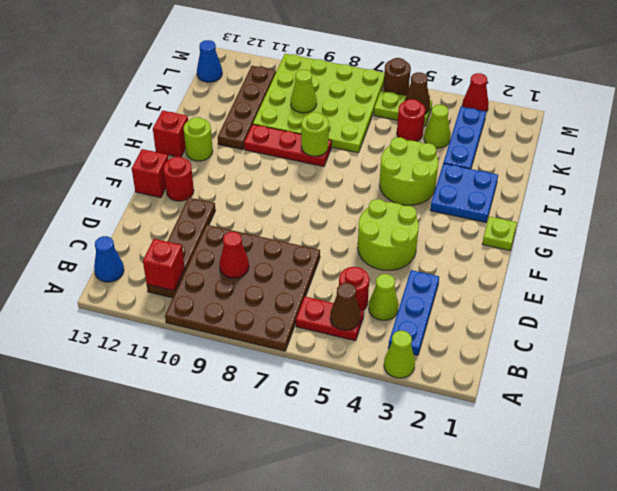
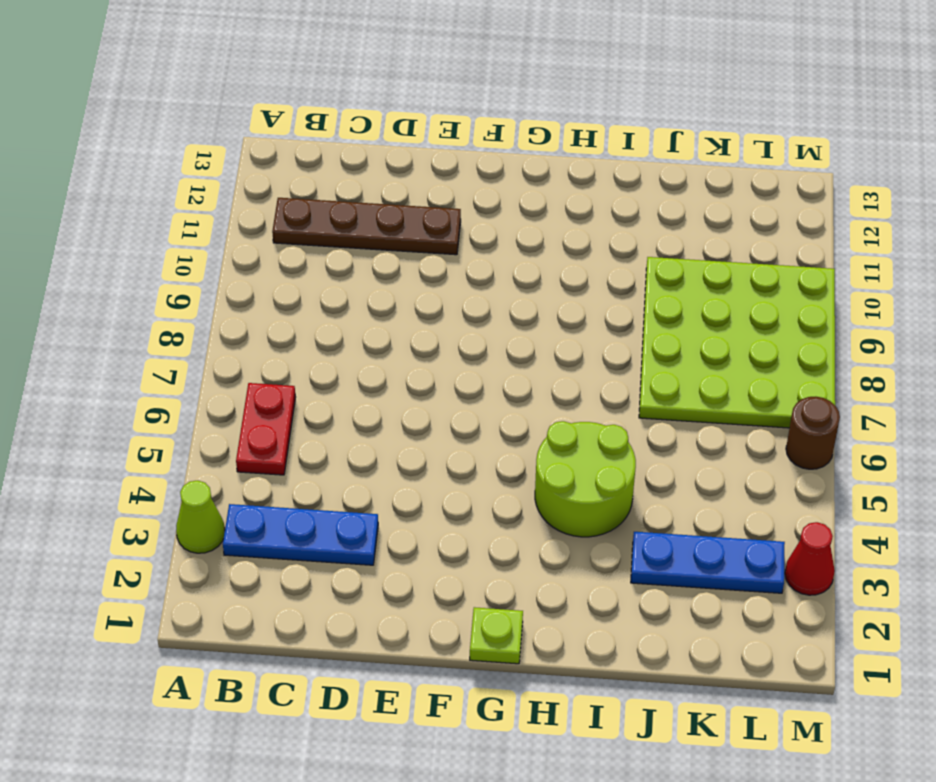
none -> brown plate A7:D10 level 1
none -> blue cone B13 level 1
none -> lime cone C4 level 1
none -> red round brick C5 level 1

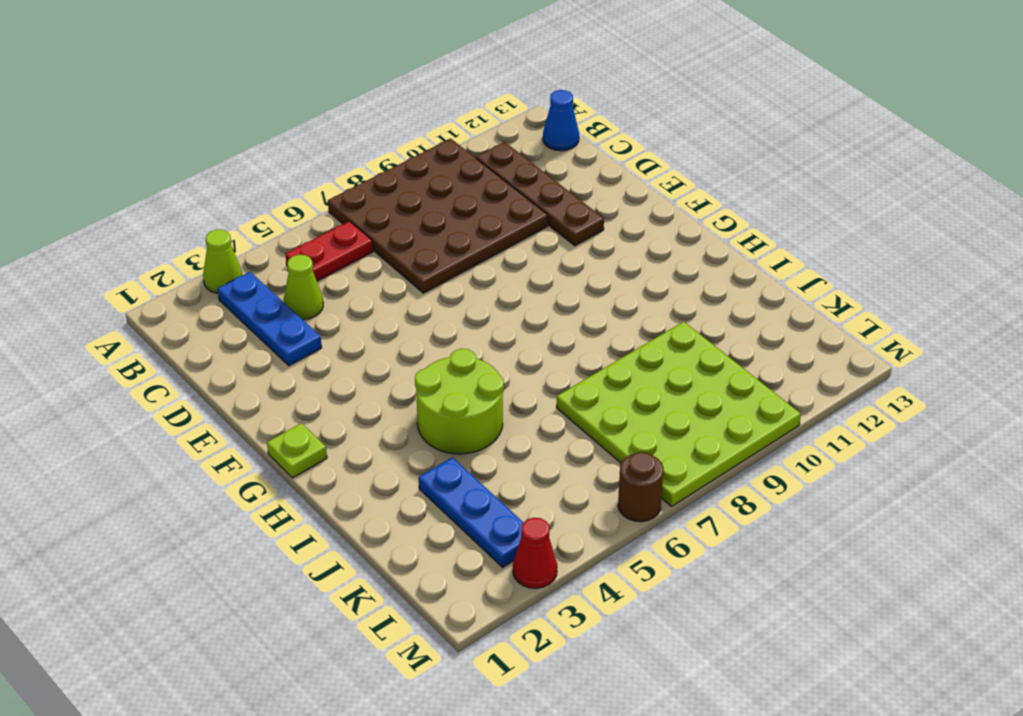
none -> red round brick C5 level 1
none -> lime round brick E4:F5 level 1
none -> red round brick F12 level 1
none -> red brick F13 level 1

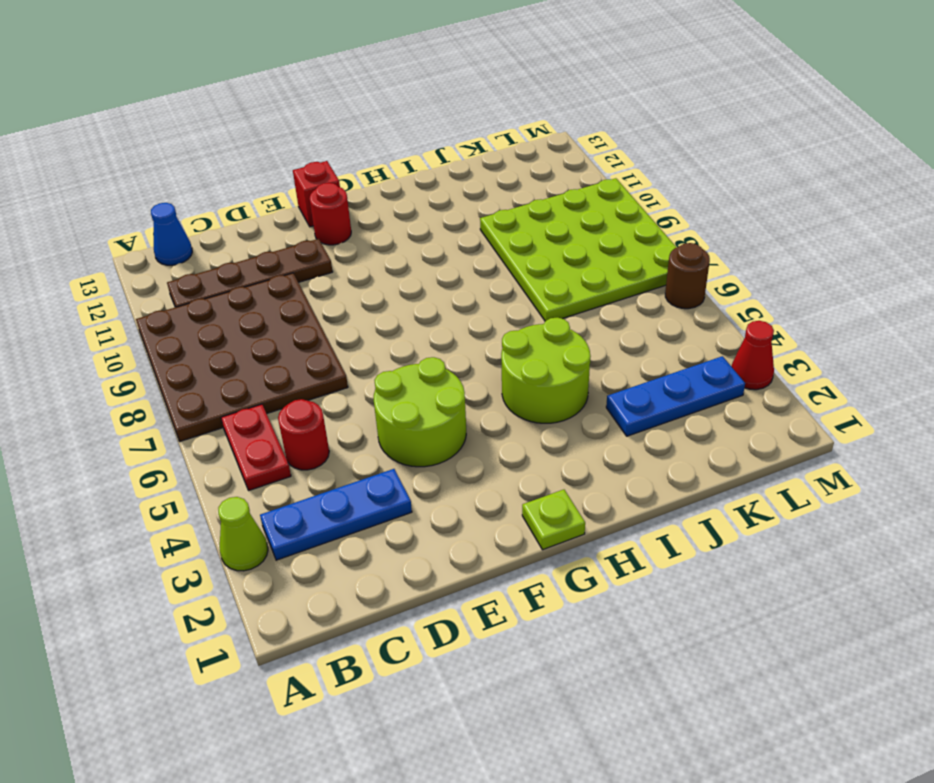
none -> lime cone C4 level 1
none -> blue plate H2:I3 level 1
none -> lime round brick H12 level 1
none -> red brick H13 level 1

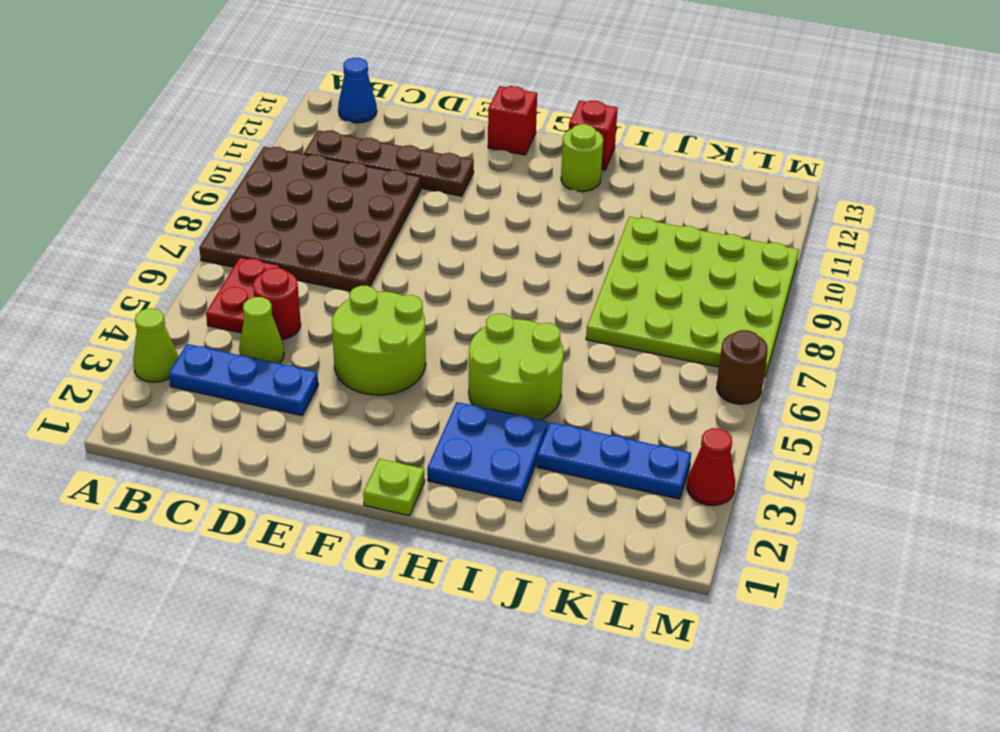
none -> red round brick F12 level 1
none -> red plate I8:I10 level 1
none -> brown plate I11:L11 level 1
none -> lime cone K4 level 1

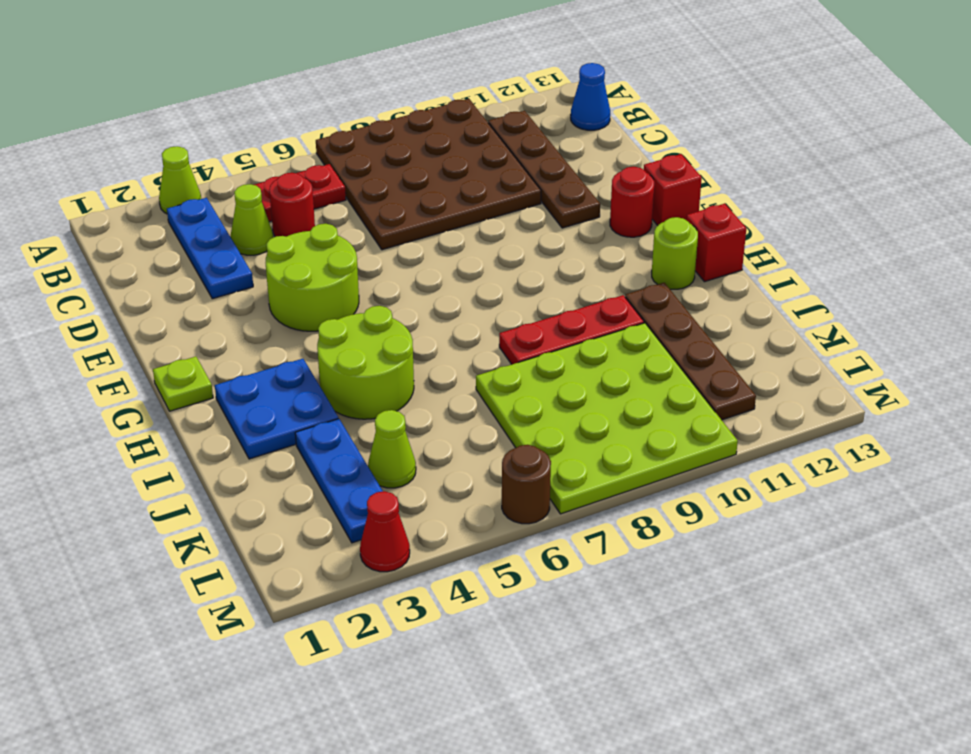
none -> red round brick K5 level 1
none -> lime plate L5:L6 level 1
none -> blue cone L13 level 1
none -> brown cone B5 level 2

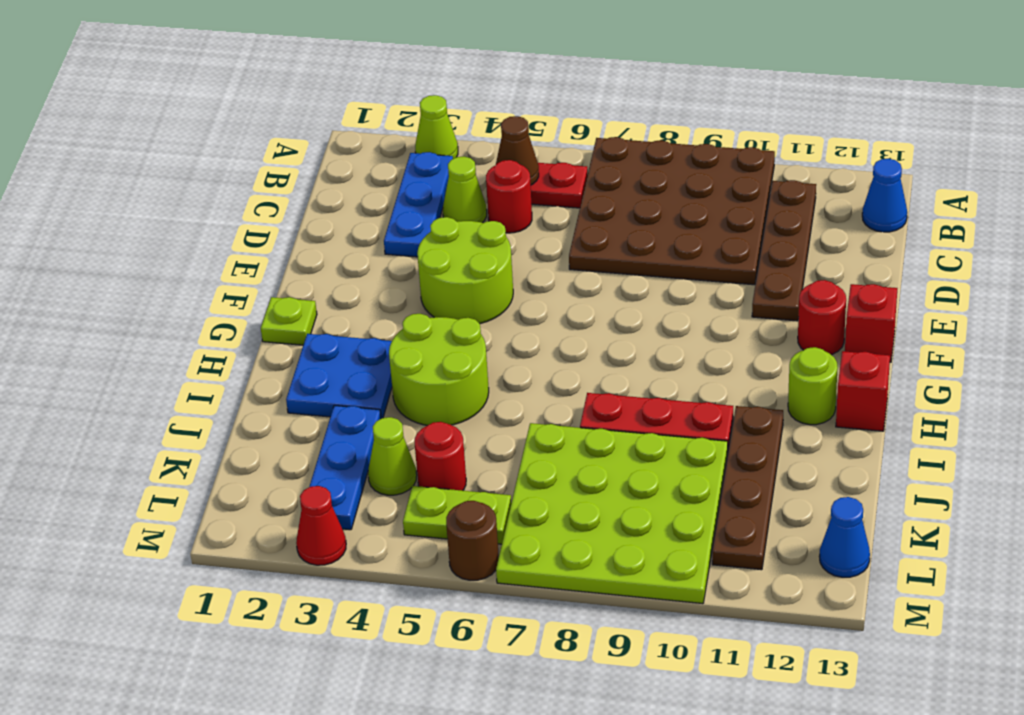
none -> red brick B11 level 2
none -> red cone C9 level 2
none -> lime round brick I8 level 2
none -> lime cone K9 level 2

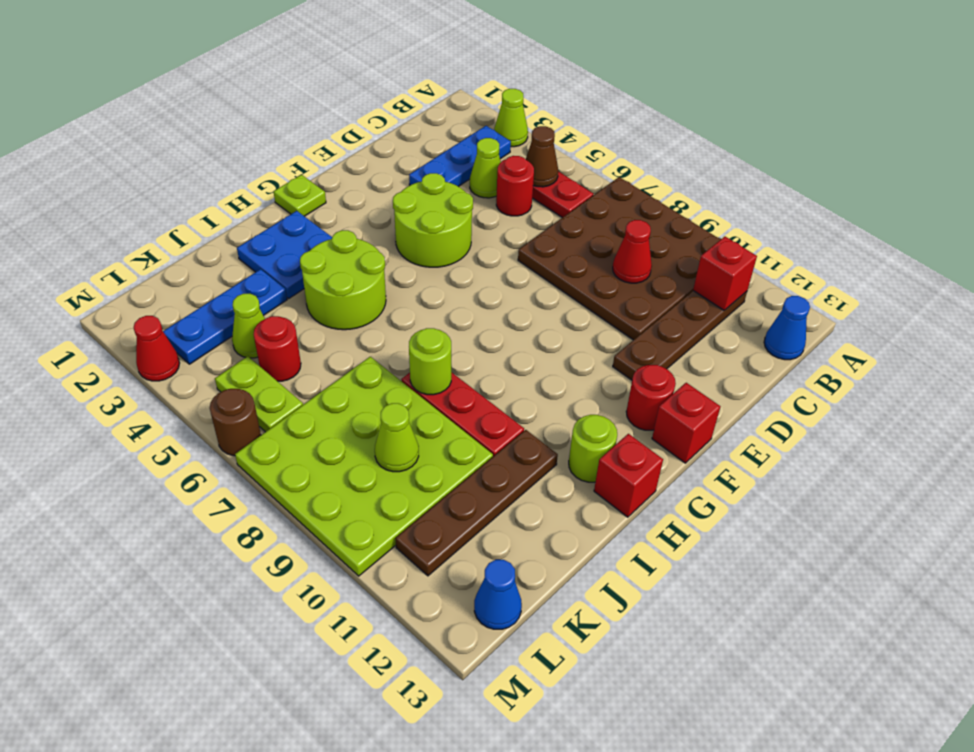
none -> brown cone L5 level 2

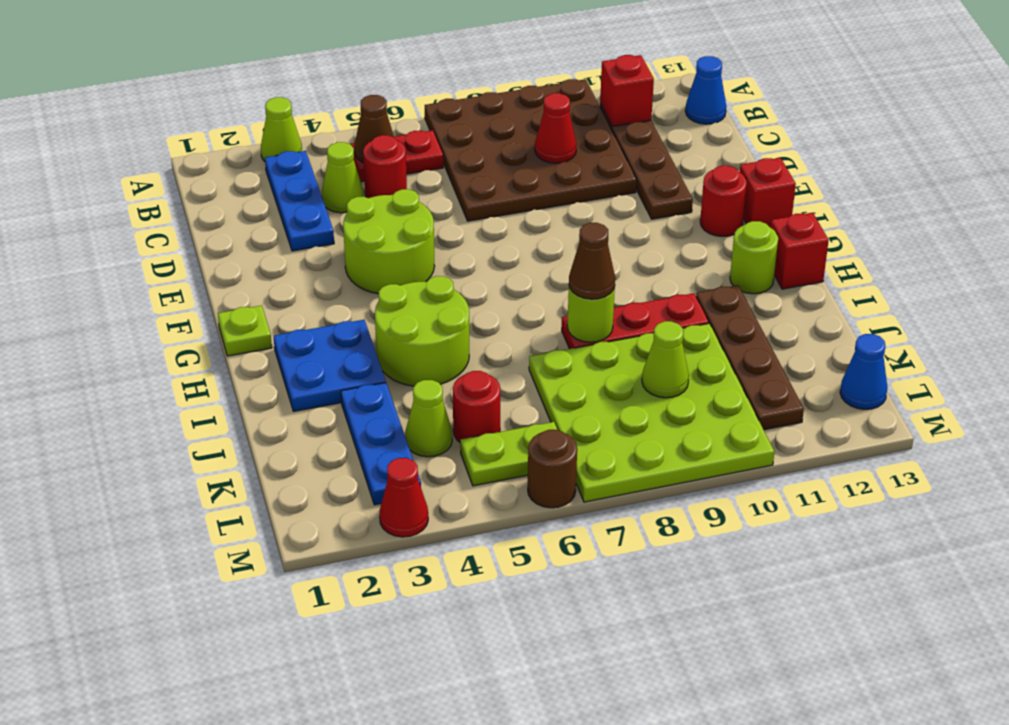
brown cone I8 level 3 -> brown cone L5 level 2

